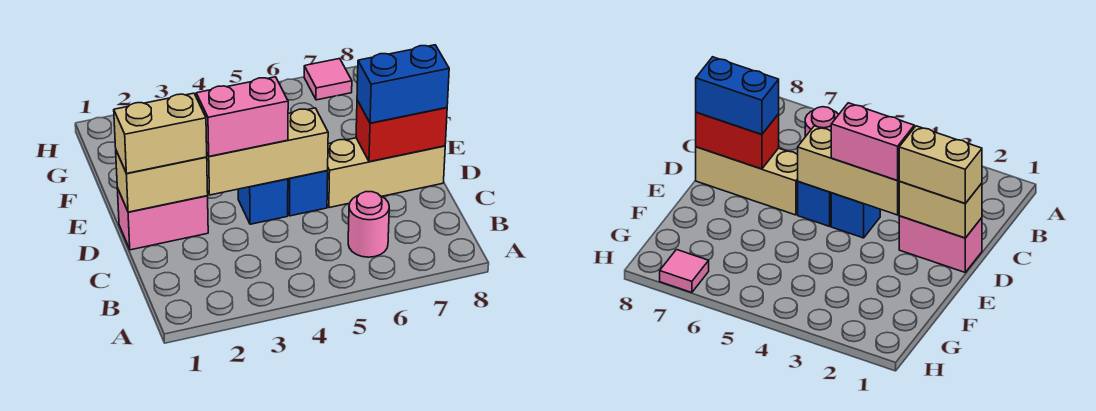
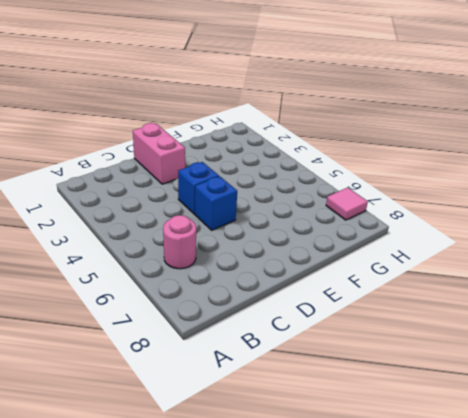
none -> tan brick D6:D8 level 1
none -> tan brick D1:D2 level 2
none -> tan brick D3:D5 level 2

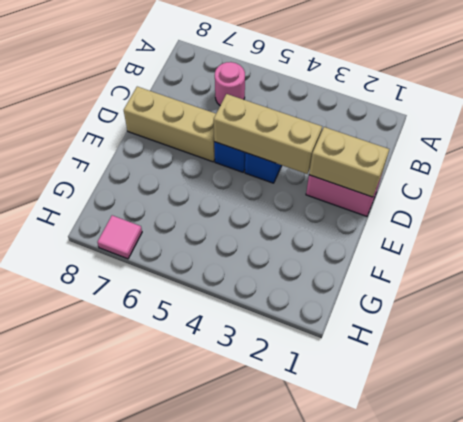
none -> red brick D7:D8 level 2
none -> tan brick D1:D2 level 3
none -> pink brick D3:D4 level 3

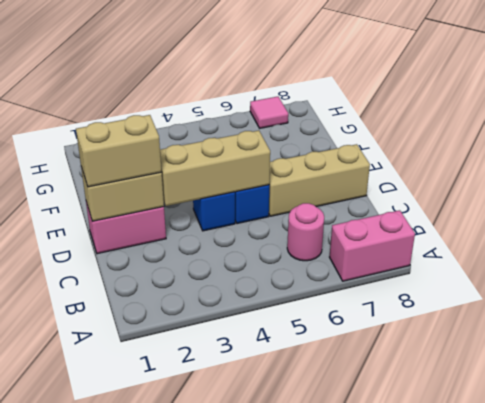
pink brick A7:A8 level 1 -> pink brick D3:D4 level 3
none -> red brick D7:D8 level 2
none -> blue brick D7:D8 level 3

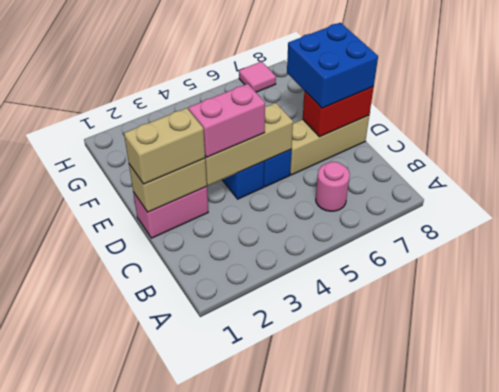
blue brick D7:E8 level 3 -> blue brick D7:D8 level 3

